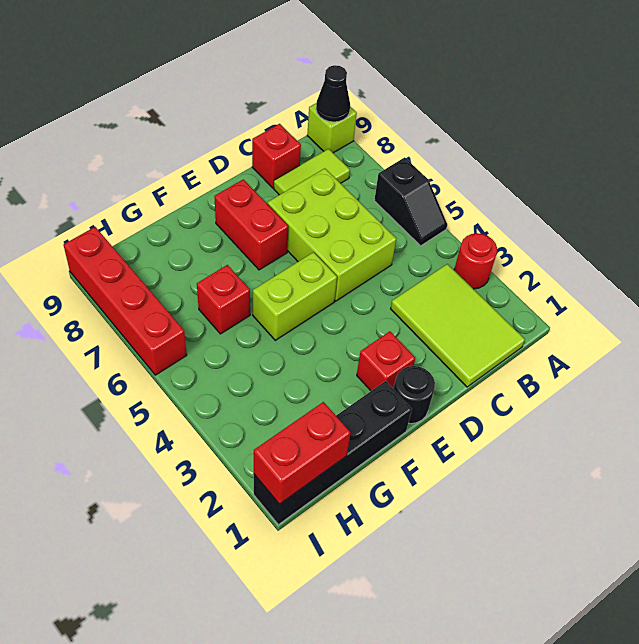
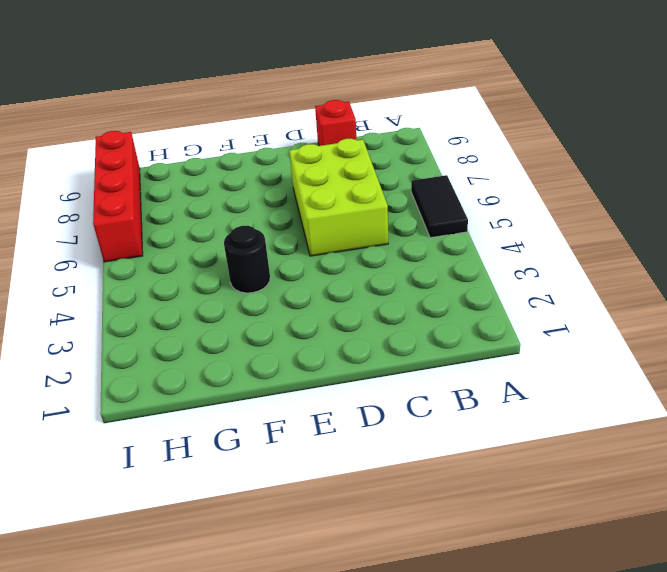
black tile A5:A6 level 1 -> black slope A5:A6 level 1 top 6
black round brick F4 level 1 -> black round brick E1 level 1
none -> red round brick A3 level 1
none -> lime brick A9 level 1
none -> lime tile B1:C3 level 1

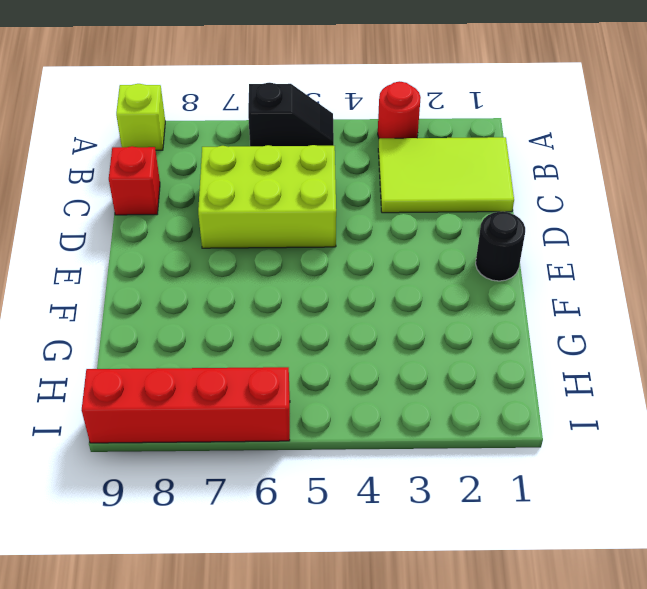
none -> lime tile B8:C8 level 1
none -> red brick E2 level 1
none -> lime brick E5:F5 level 1

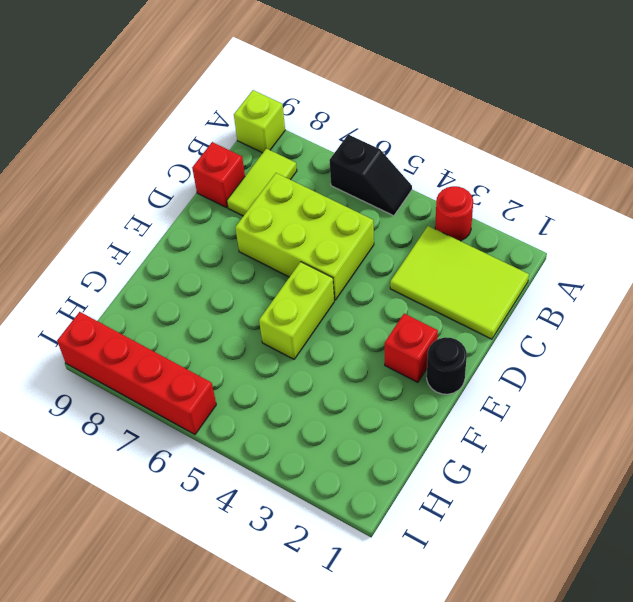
none -> red brick E7:E8 level 1
none -> black brick F1:I1 level 1
none -> red brick G6 level 1

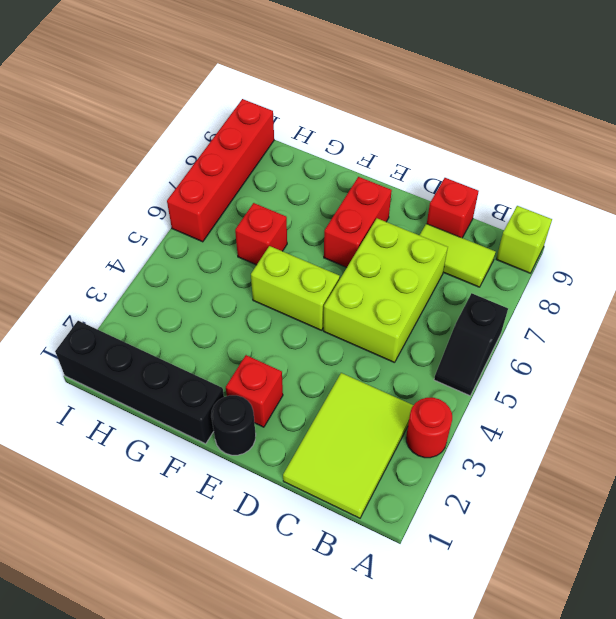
none -> black cone A9 level 2
none -> red brick H1:I1 level 2

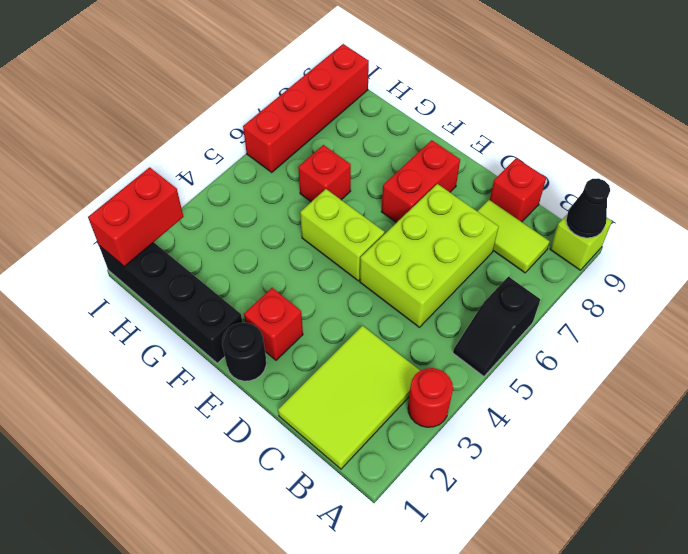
red brick I1:I2 level 2 -> red brick H1:I1 level 2

